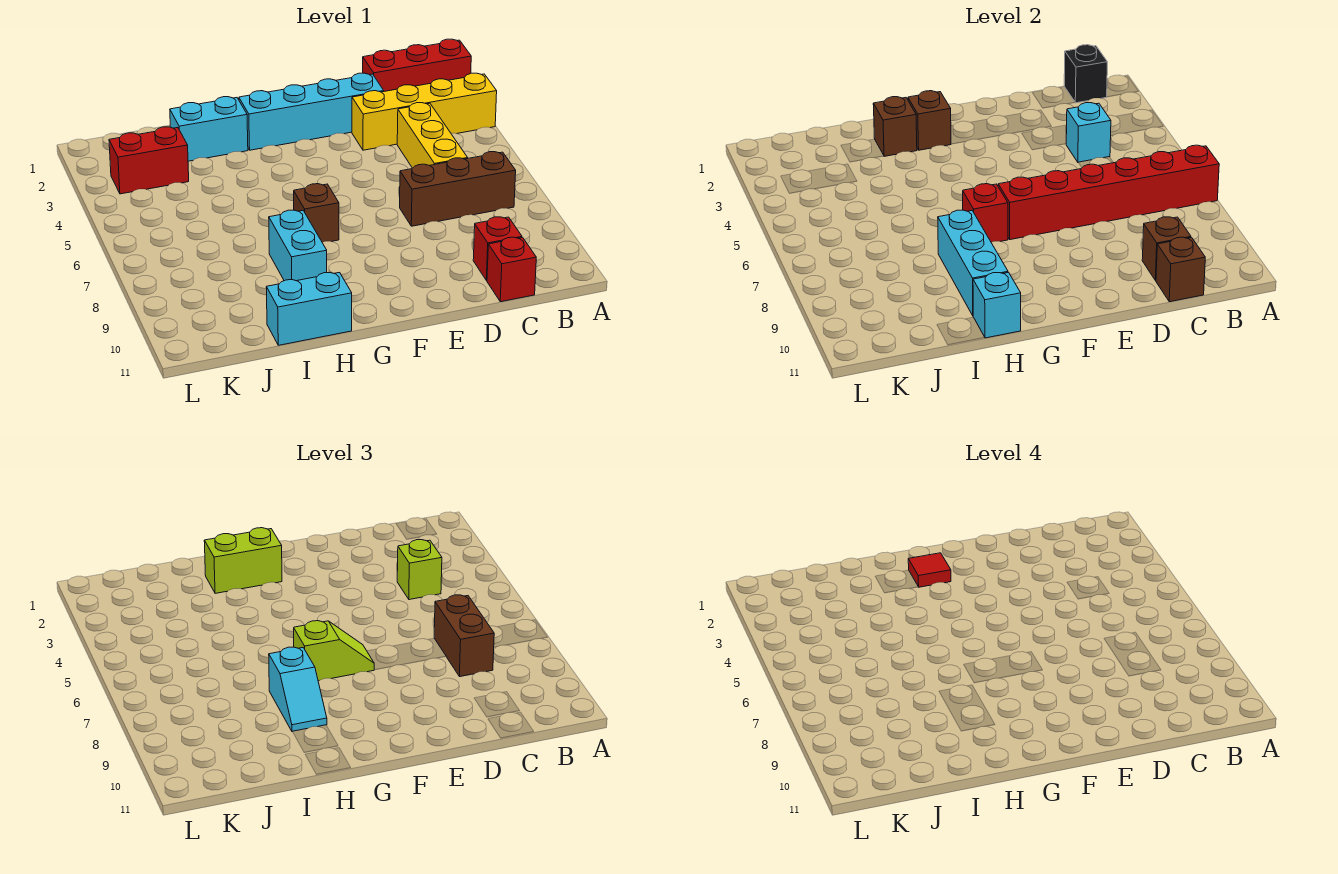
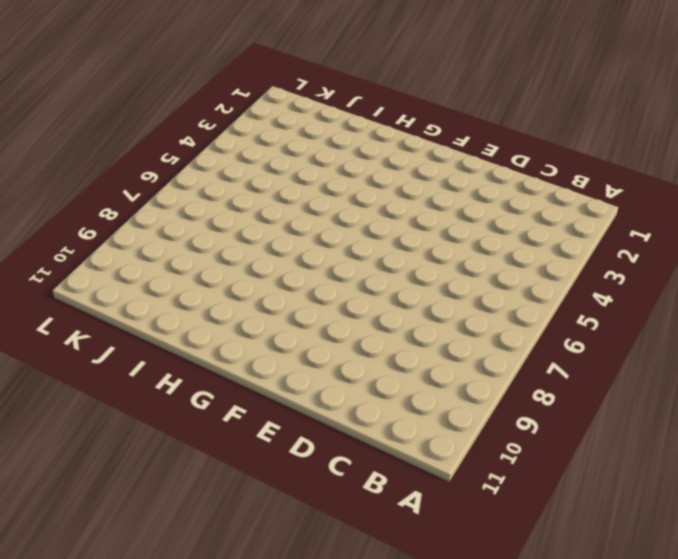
none -> red brick A1:C1 level 1
none -> yellow brick A3:D3 level 1
none -> brown brick B7:D7 level 1

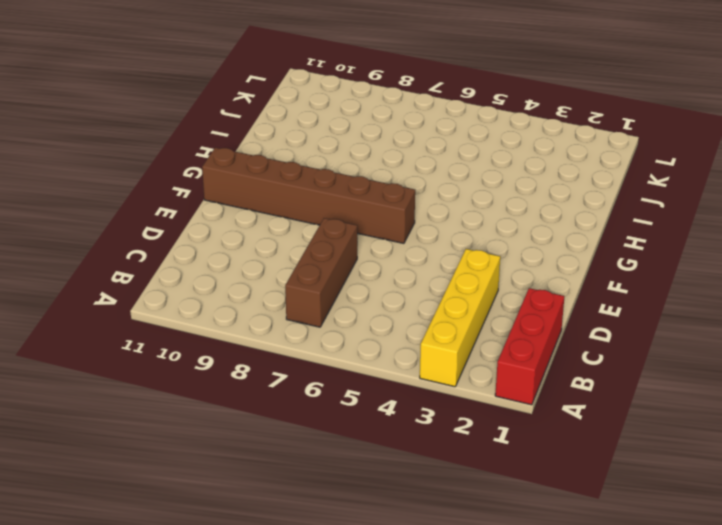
brown brick F6:F11 level 1 -> none
none -> yellow brick C4:C6 level 1
none -> red brick C10 level 1
none -> red brick C11 level 1

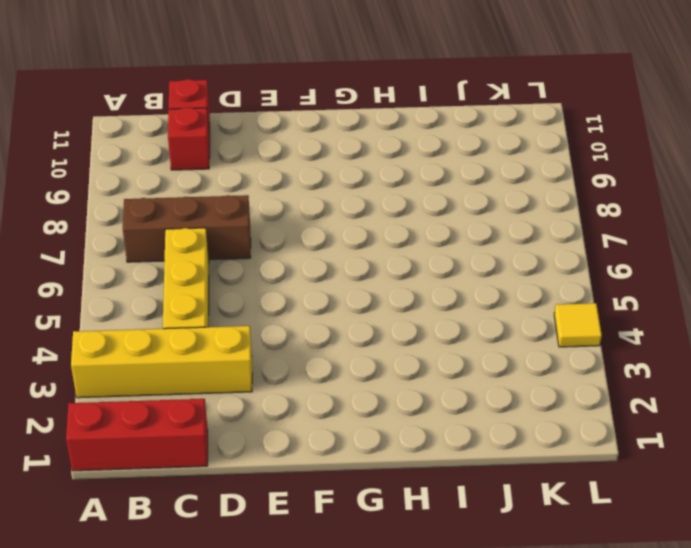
yellow tile L4 level 1 -> none
none -> cyan brick D2:G2 level 1
none -> brown brick G7 level 1
none -> cyan brick H2:I2 level 1

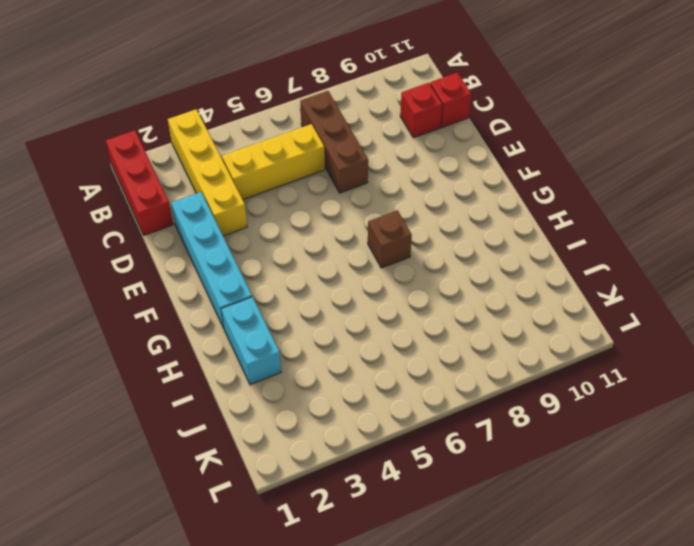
none -> cyan brick H8:H9 level 1
none -> cyan brick H11:I11 level 1
none -> red brick J3:K3 level 1

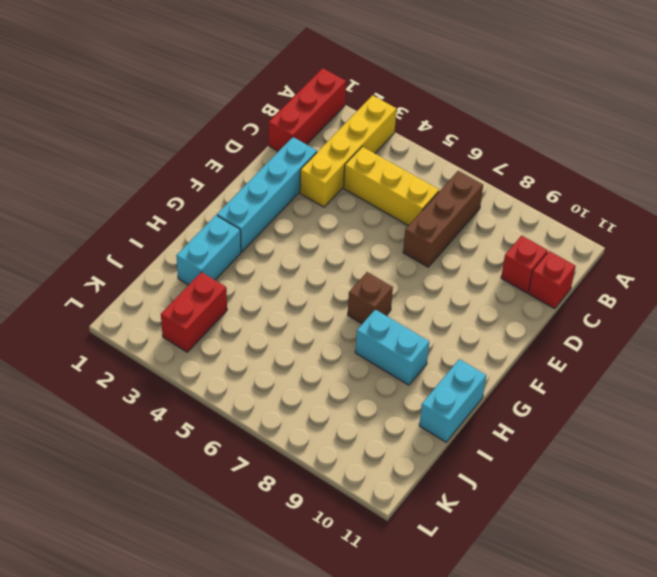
none -> red brick A7:F7 level 2
none -> black brick B1 level 2
none -> cyan brick C4 level 2

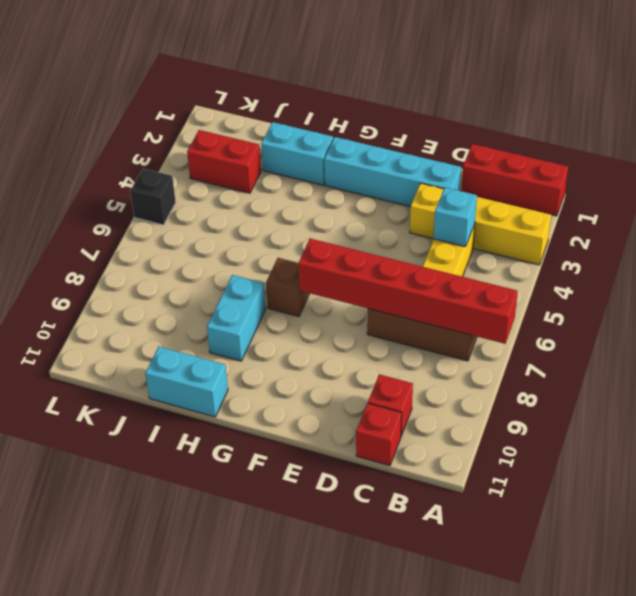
black brick L5 level 1 -> black brick B1 level 2
none -> brown brick C10 level 2
none -> brown brick C11 level 2
none -> brown brick G2 level 2

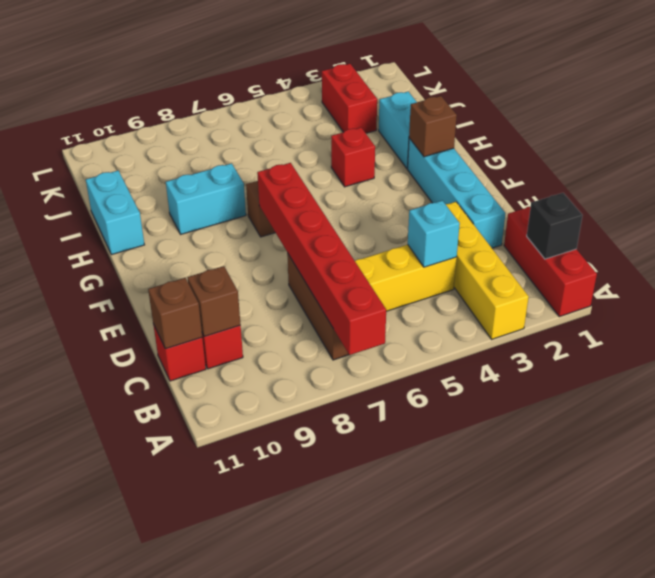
red brick H4 level 1 -> red brick G7 level 2
none -> brown brick H2 level 2
none -> cyan brick H8:H10 level 2
none -> cyan brick H11 level 2

